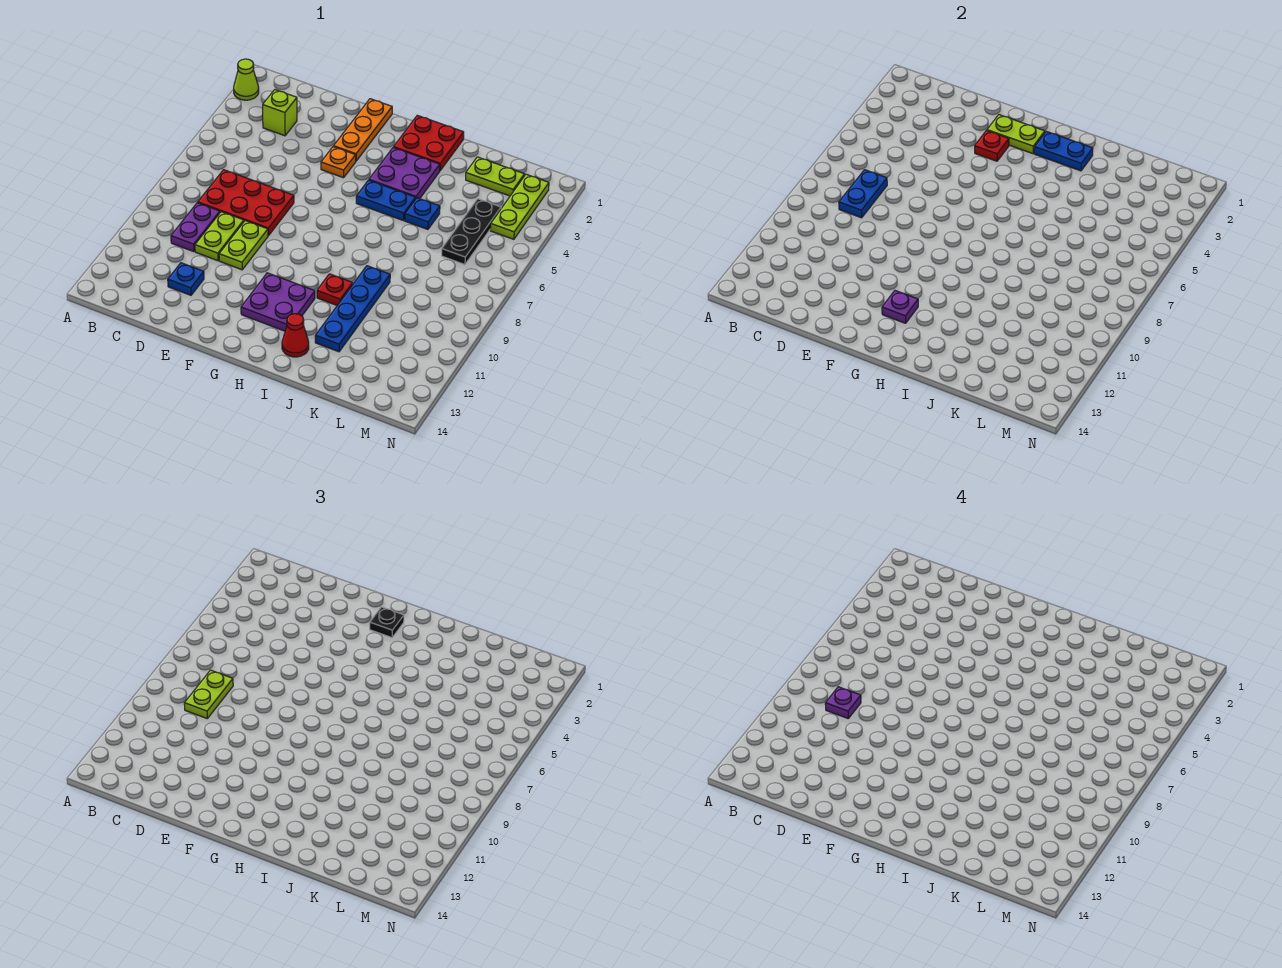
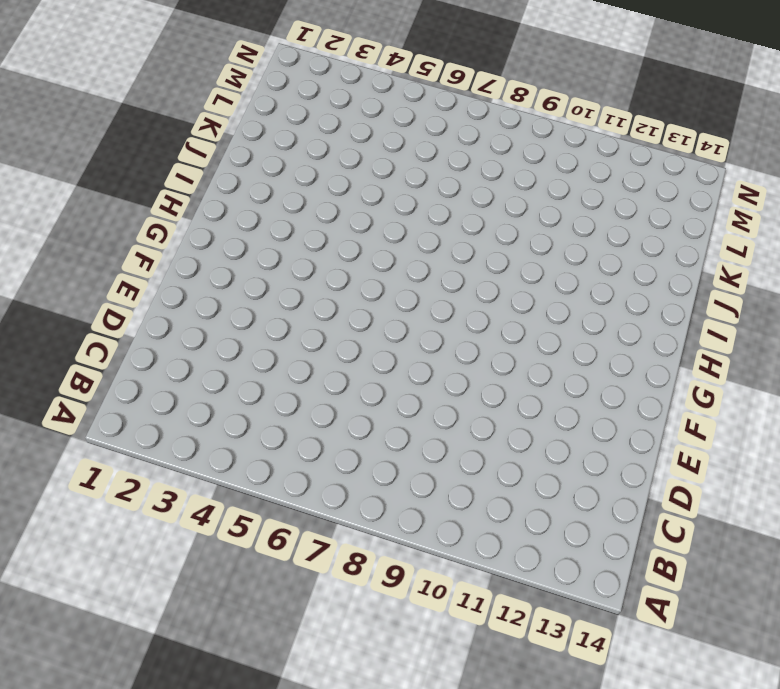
none -> lime cone A2 level 1
none -> lime brick C3 level 1
none -> red plate C7:E8 level 1

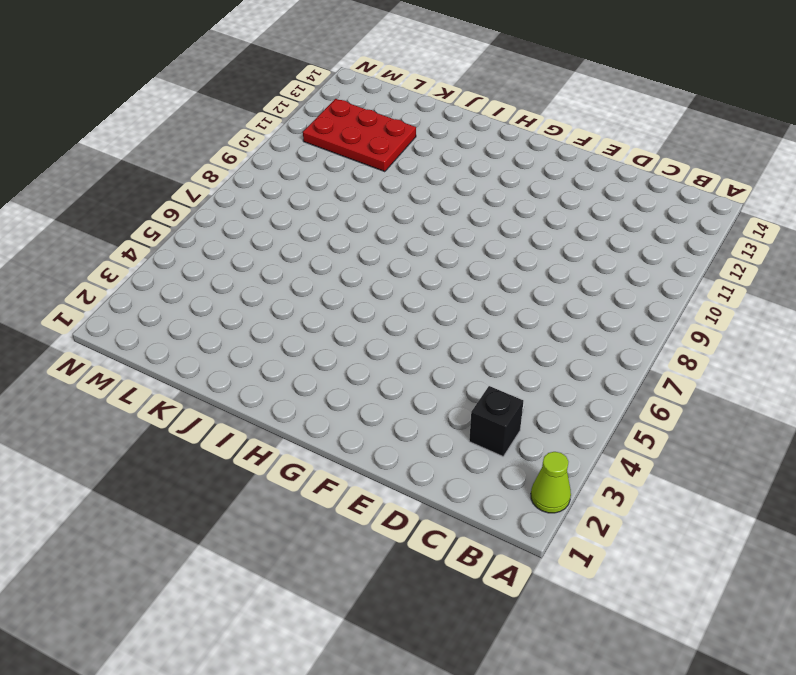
black brick C3 level 1 -> lime brick C3 level 1
red plate K11:M12 level 1 -> red plate C7:E8 level 1
none -> purple plate C9:C10 level 1
none -> lime plate D9:D10 level 1
none -> blue plate D12 level 1

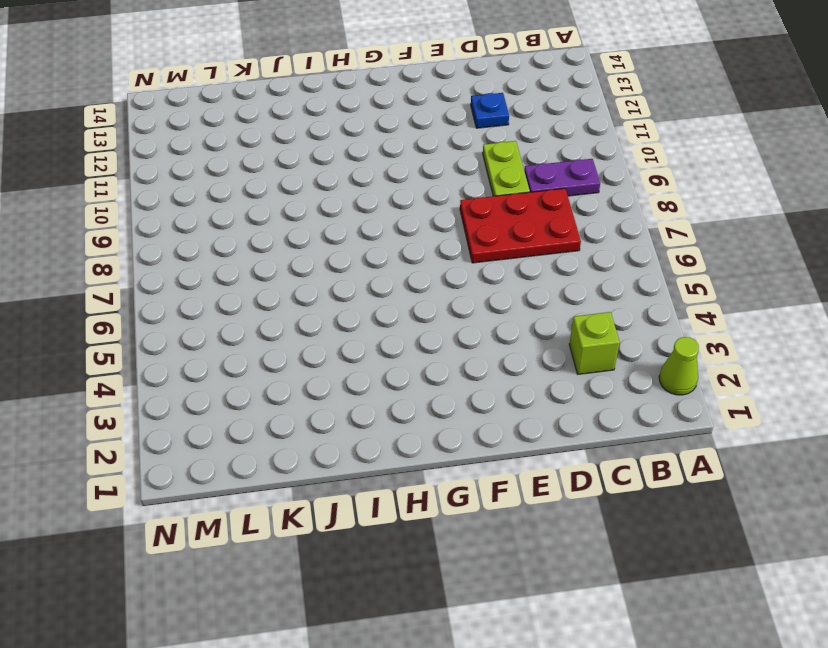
purple plate B9:C9 level 1 -> purple plate C9:C10 level 1
none -> lime plate E9:E10 level 1
none -> orange plate F1:F3 level 1
none -> orange plate F4 level 1

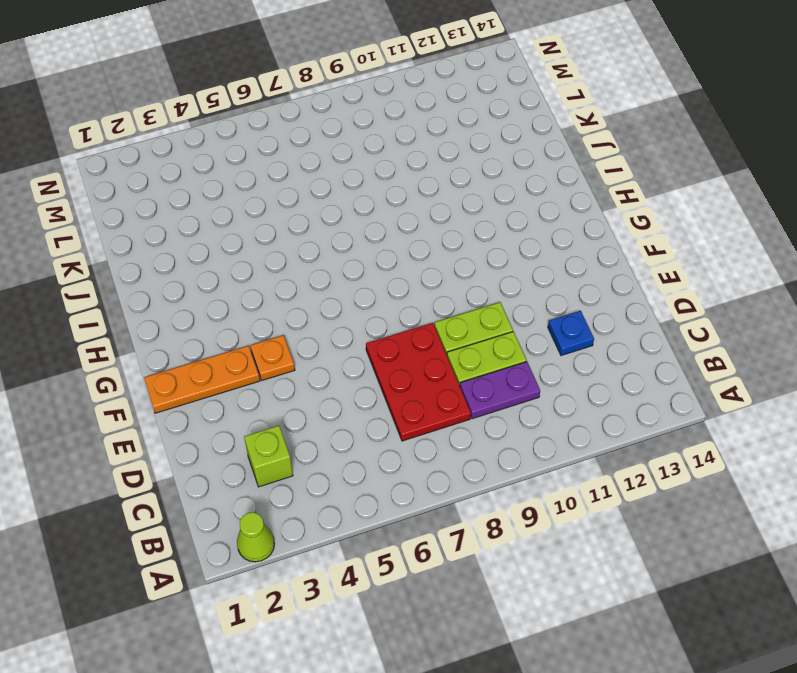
none -> purple plate G11:H12 level 1
none -> red plate H1:I2 level 1
none -> purple plate H3:I4 level 1

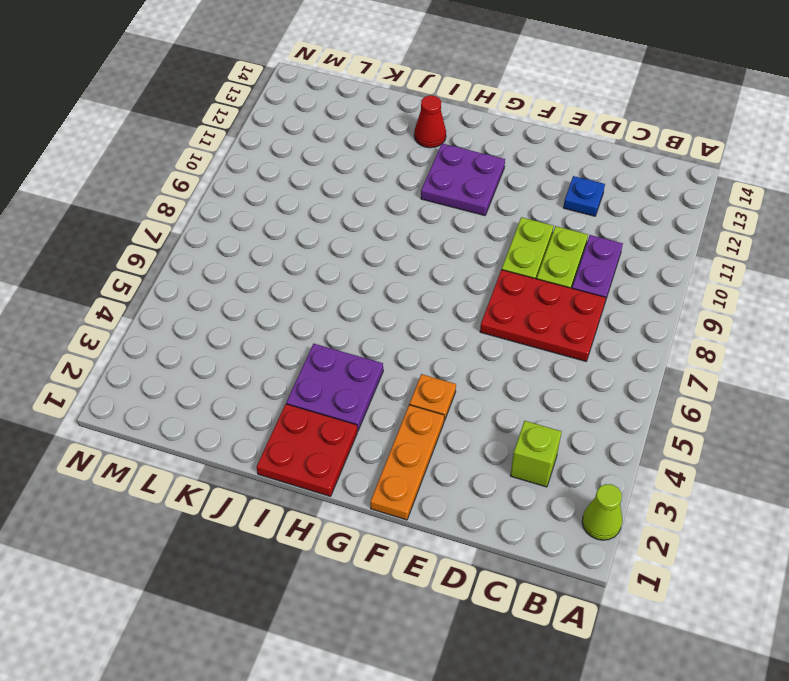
none -> blue plate H5:I5 level 1
none -> red plate I10 level 1
none -> blue plate J5 level 1

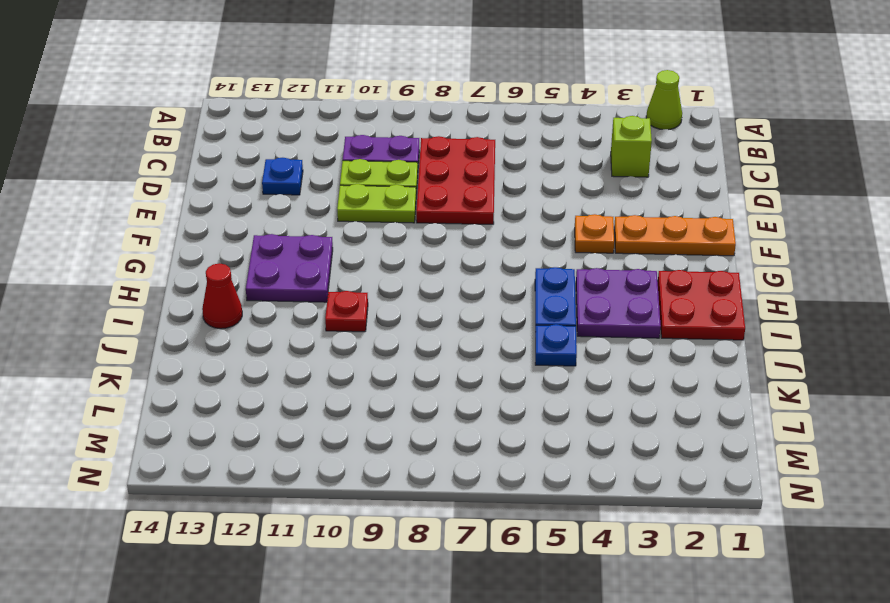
none -> blue plate J9:J12 level 1
none -> lime plate K2:L2 level 1
none -> black plate L4:L6 level 1

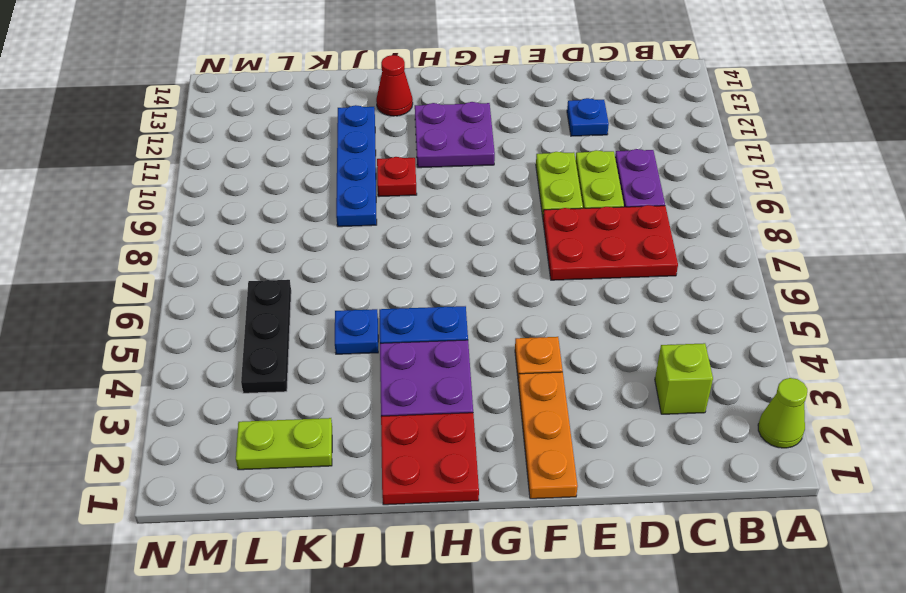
none -> lime plate M2:M4 level 1
none -> blue plate C7:C8 level 2
none -> lime plate F2:G2 level 2

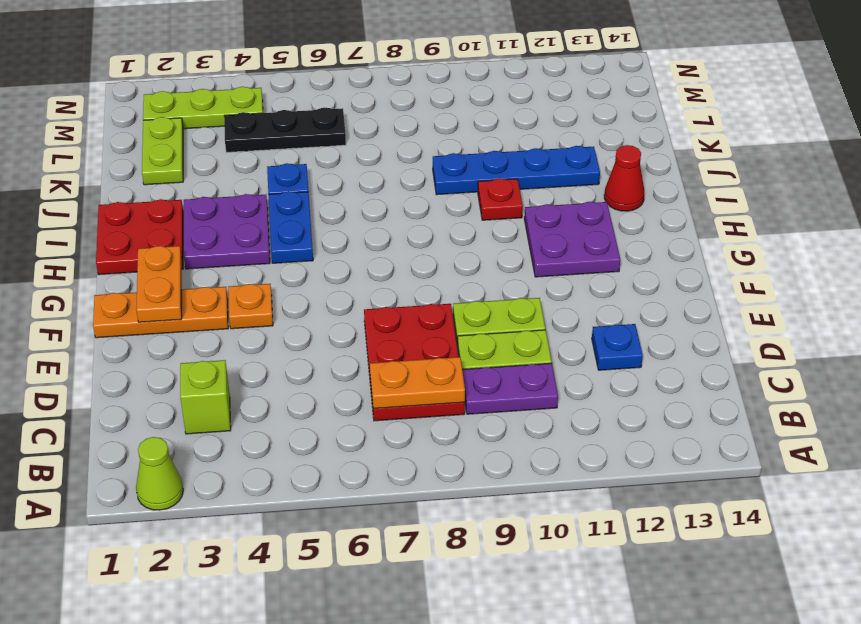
orange plate C7:C8 level 2 -> blue plate C7:C8 level 2
orange plate F2:G2 level 2 -> lime plate F2:G2 level 2
none -> red plate F3 level 2
none -> purple plate G12 level 2
none -> blue plate H2:I2 level 2

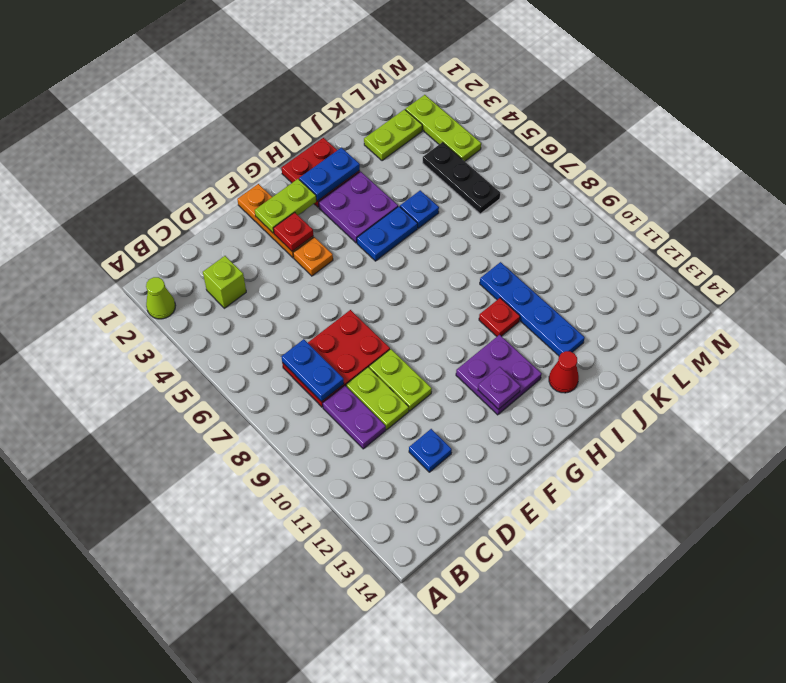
none -> lime plate C8:C9 level 3
none -> black plate G2 level 3
none -> purple plate C9 level 4

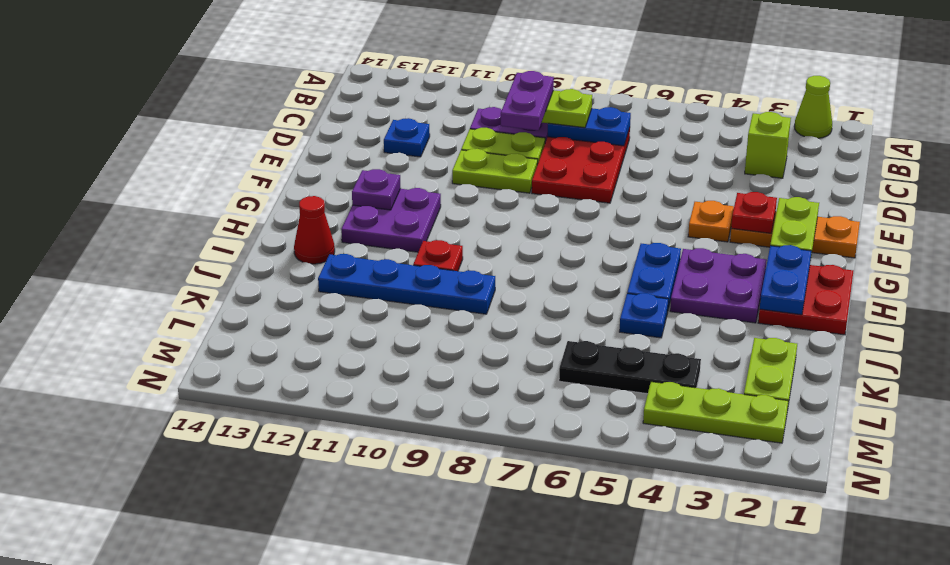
purple plate C9:D9 level 4 -> purple plate C9 level 4
none -> black plate G2 level 3

